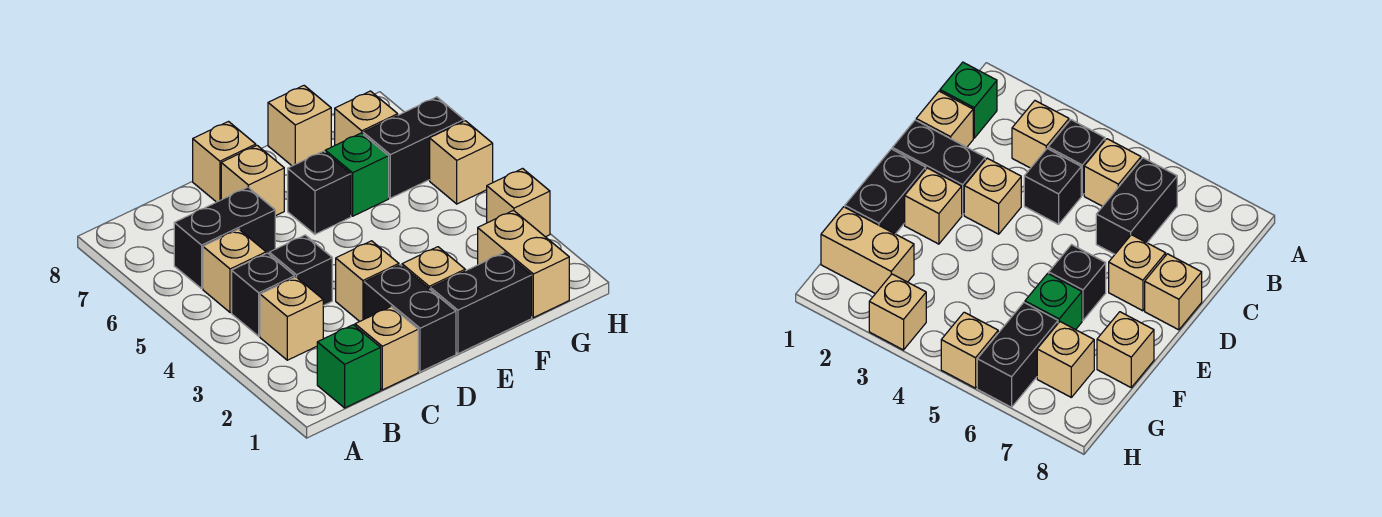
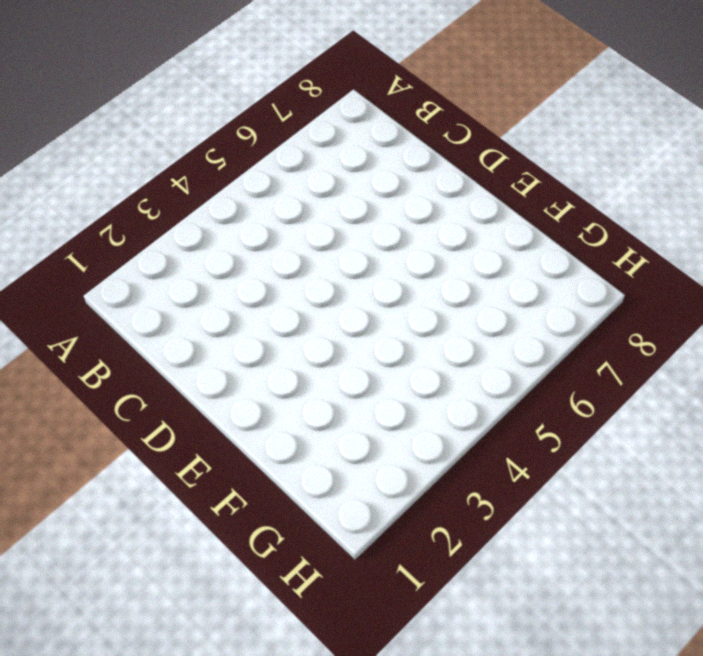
none -> green brick B1 level 1
none -> tan brick B3 level 1
none -> black brick B4 level 1

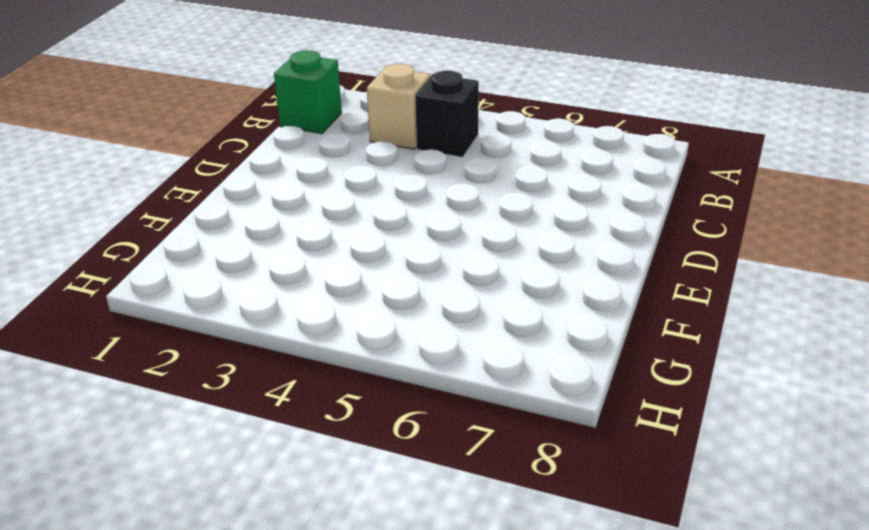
none -> tan brick B5 level 1
none -> black brick B6:C6 level 1
none -> tan brick C1 level 1

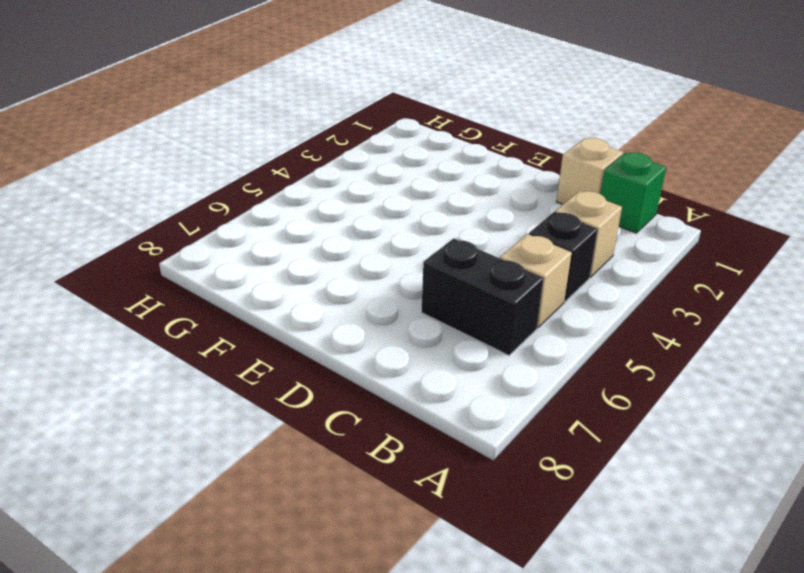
none -> black brick C4 level 1
none -> black brick D1:D2 level 1
none -> tan brick D3 level 1

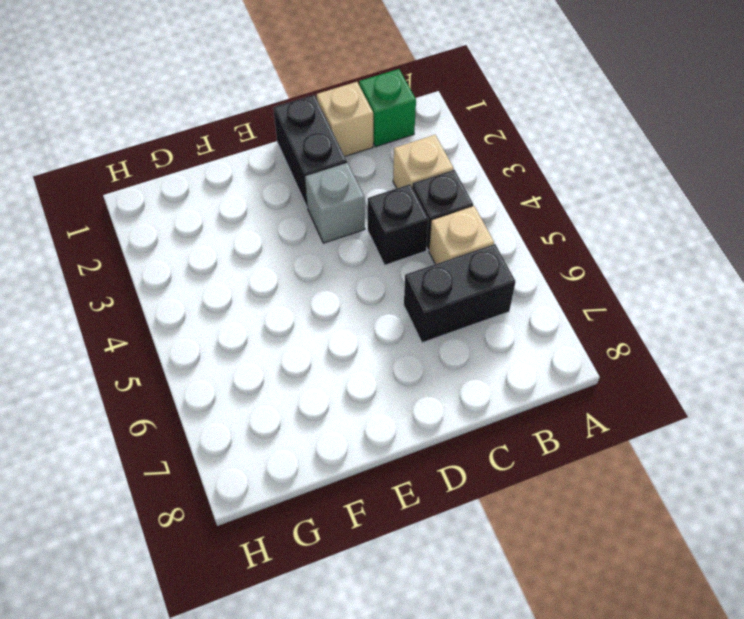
grey brick D3 level 1 -> tan brick D3 level 1
none -> tan brick D7 level 1
none -> tan brick D8 level 1
none -> black brick E1:F1 level 1

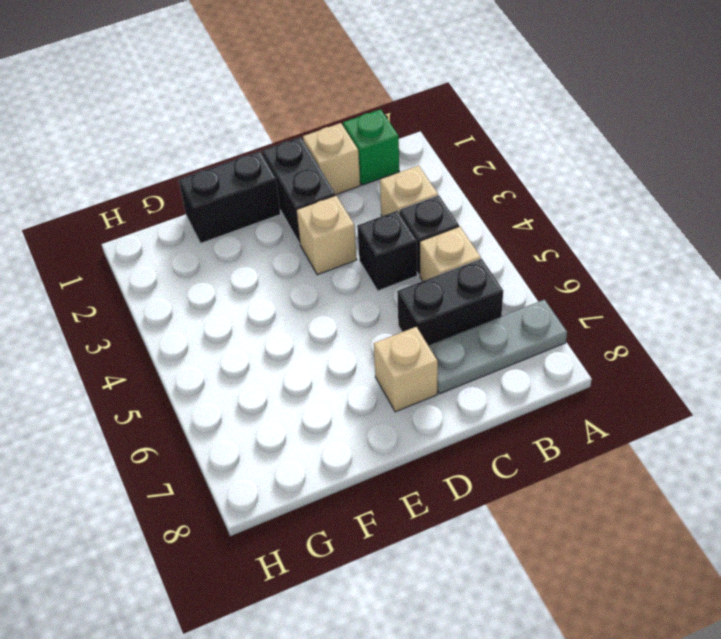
grey plate A7:C7 level 1 -> none
none -> tan brick D8 level 1
none -> tan brick E2 level 1
none -> black brick E6 level 1

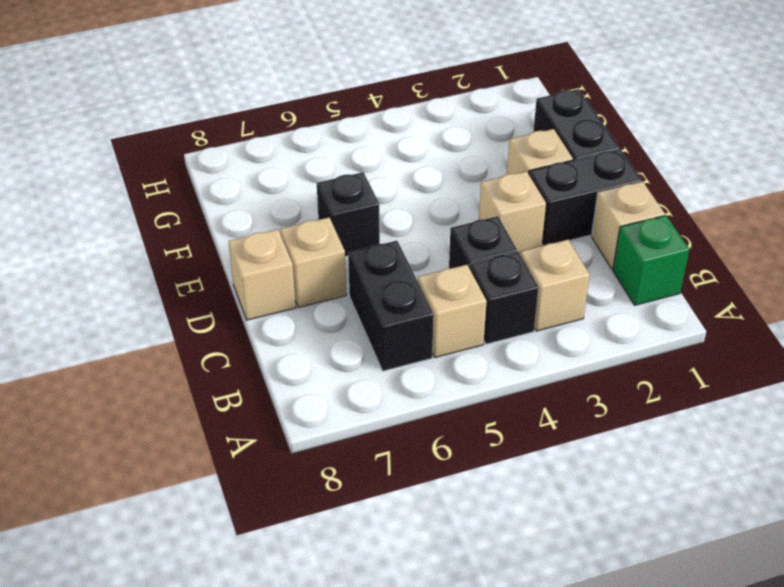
none -> green brick F6 level 1
none -> tan brick F8 level 1
none -> tan brick G1:G2 level 1

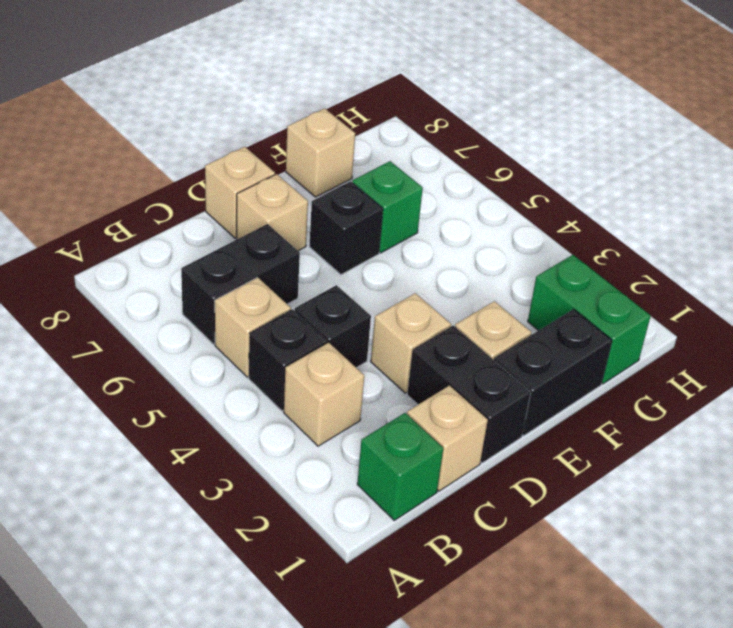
green brick G1:G2 level 1 -> tan brick G1:G2 level 1
none -> black brick G6:H6 level 1
none -> tan brick G7 level 1
none -> tan brick H3 level 1

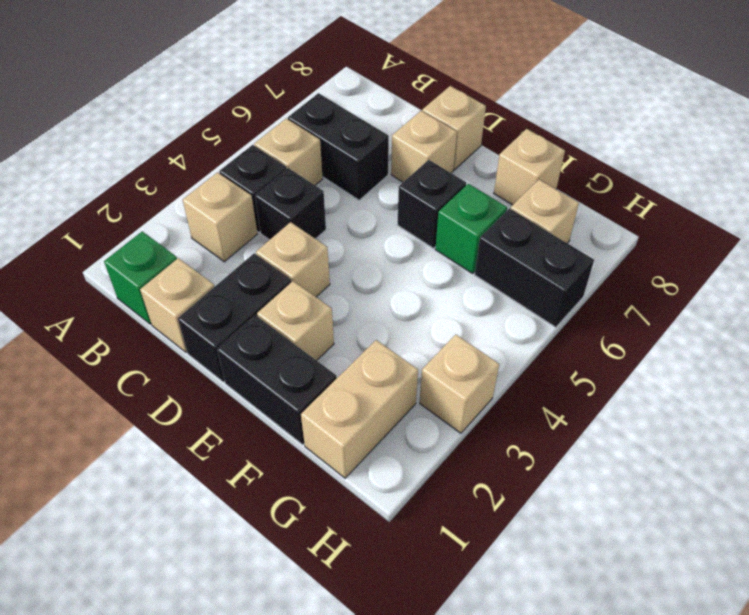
none -> tan brick H5 level 1

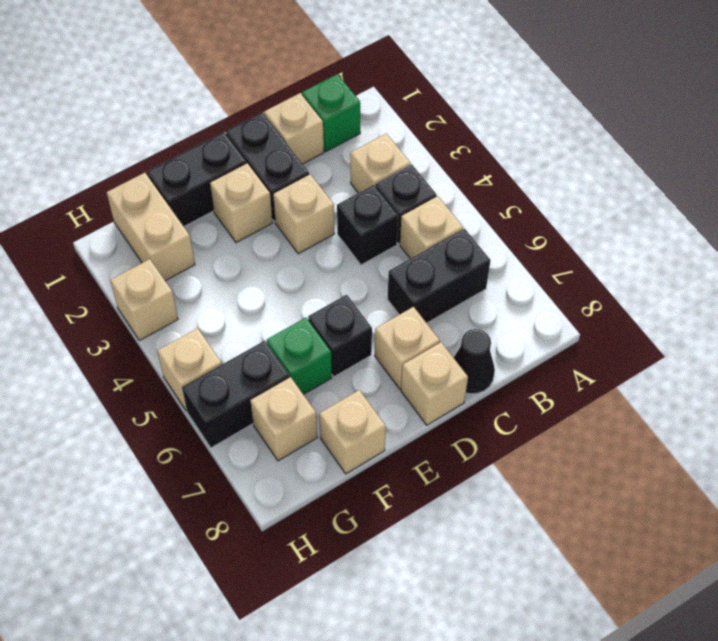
black cone C8 level 1 -> none

